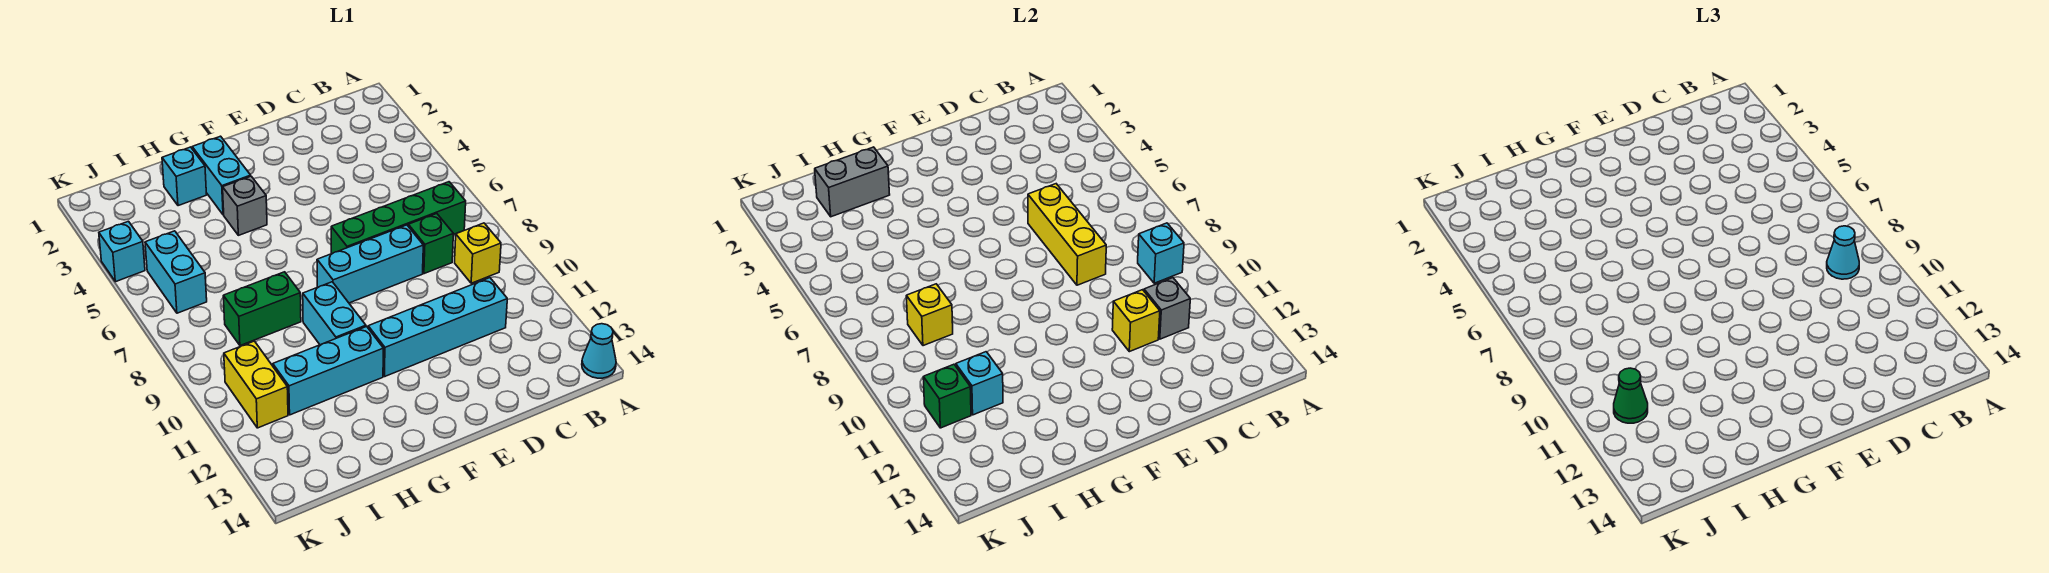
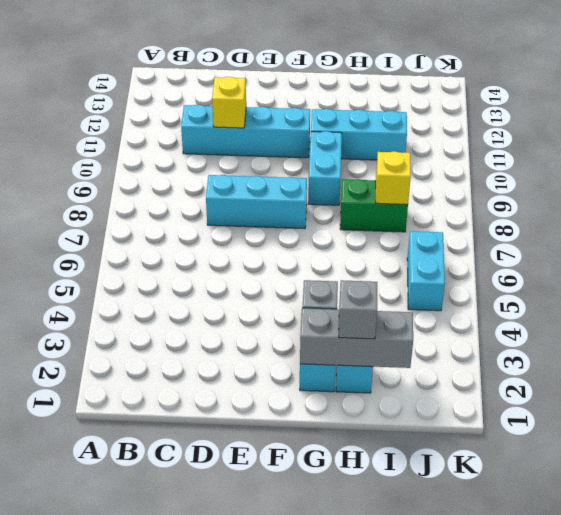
grey brick G2:I2 level 2 -> grey brick H2:I2 level 2
grey brick H2 level 3 -> grey brick C11 level 2
none -> cyan cone A14 level 1
none -> green brick B7:E7 level 1
none -> yellow brick B9 level 1

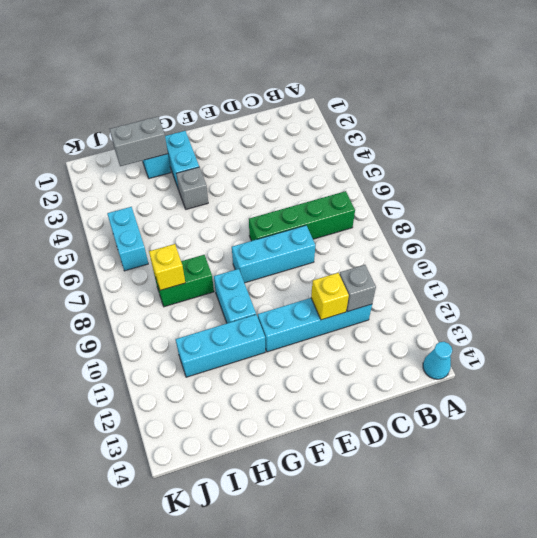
none -> yellow brick B9 level 1
none -> green brick C8 level 1
none -> yellow brick J10:J11 level 1

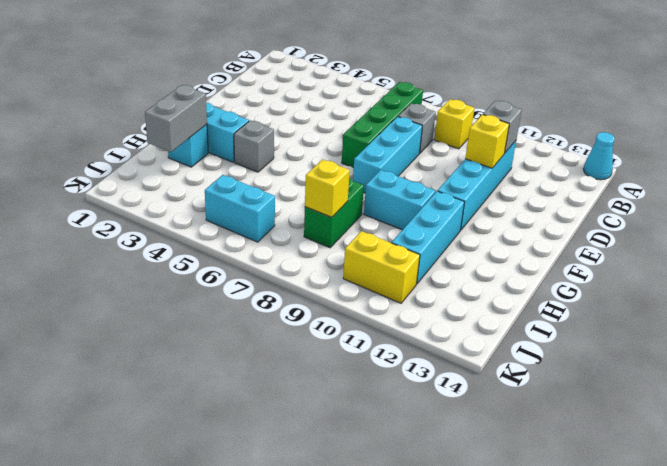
grey brick C8 level 1 -> green brick C8 level 1
none -> cyan brick K4 level 1
none -> cyan brick B9 level 2
none -> yellow brick D6:D8 level 2

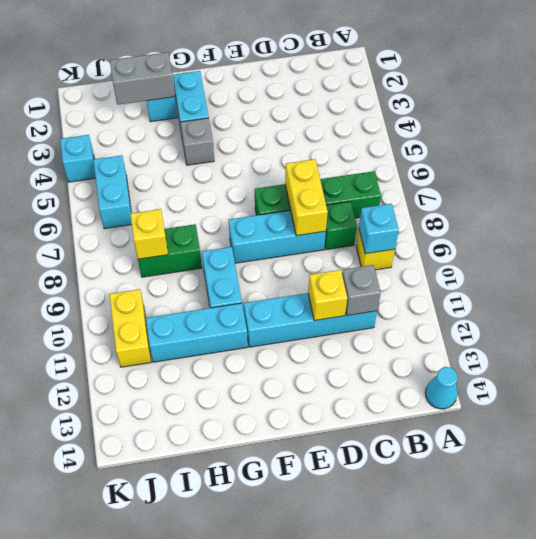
yellow brick D7:D8 level 2 -> yellow brick D6:D8 level 2
none -> cyan brick I11 level 2
none -> green brick J11 level 2
none -> cyan cone B9 level 3

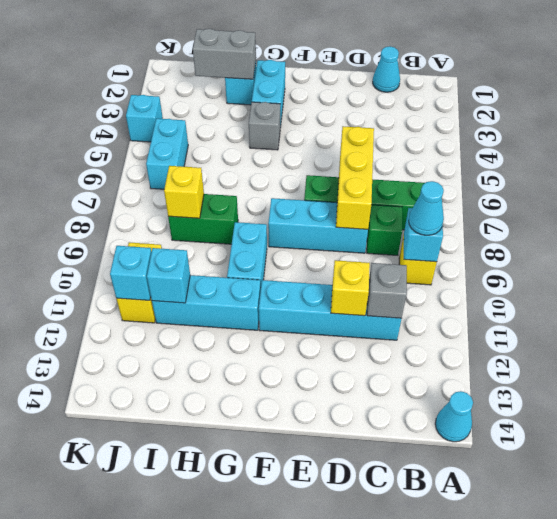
cyan cone C1 level 1 -> none
cyan brick J11 level 2 -> green brick J11 level 2
none -> green cone J11 level 3

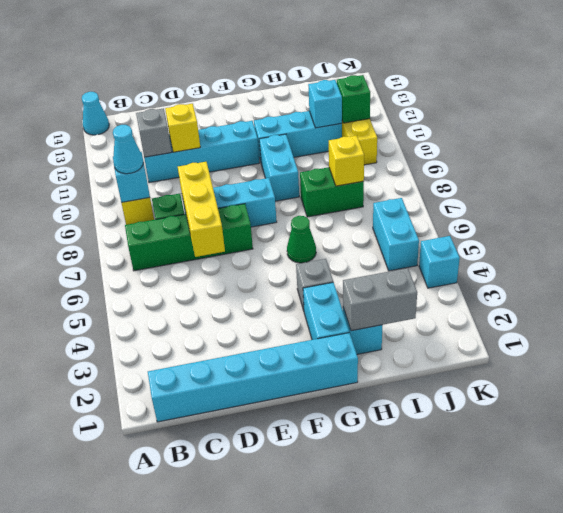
cyan brick B1:G1 level 1 -> none
green cone G6 level 1 -> green cone J11 level 3

